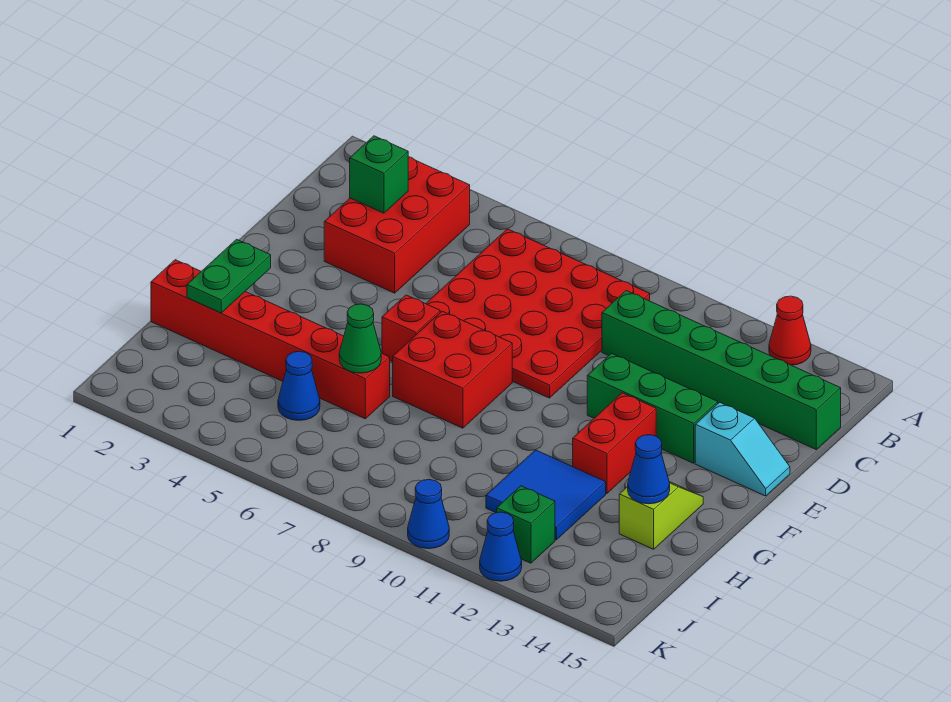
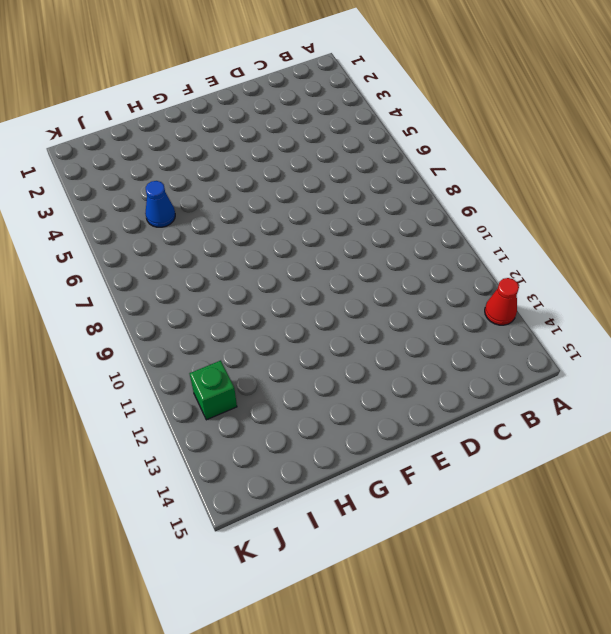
none -> red brick B3:D4 level 1
none -> red plate B6:E9 level 1
none -> green brick C10:C15 level 1

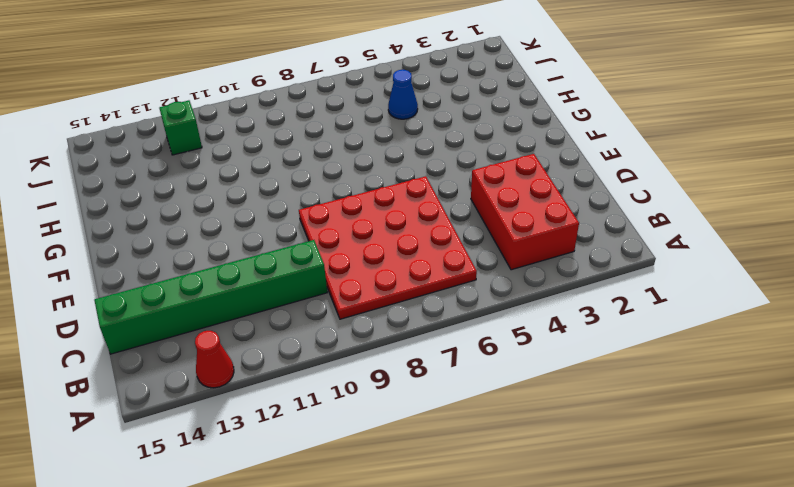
none -> green brick E11:E13 level 1
none -> cyan slope E14:E15 level 1 top 14
none -> red brick F6 level 1

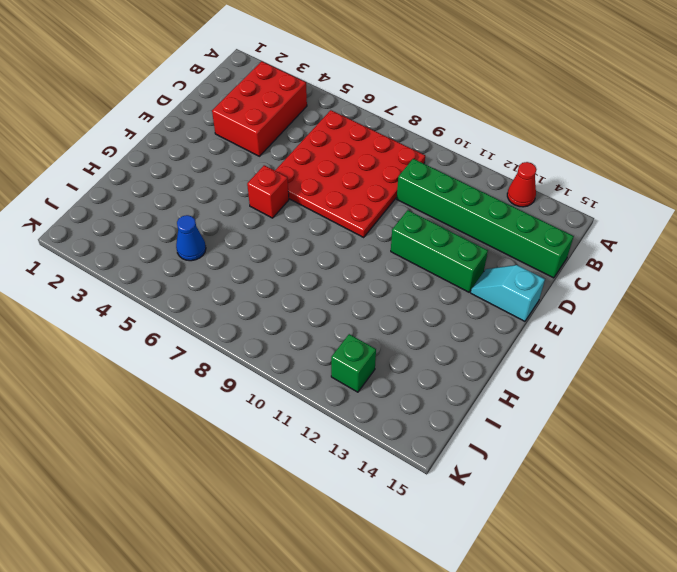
cyan slope E14:E15 level 1 top 15 -> cyan slope E14:E15 level 1 top 14
none -> red brick F7:G8 level 1
none -> red brick F12:G12 level 1
none -> lime slope G14:H14 level 1 top H

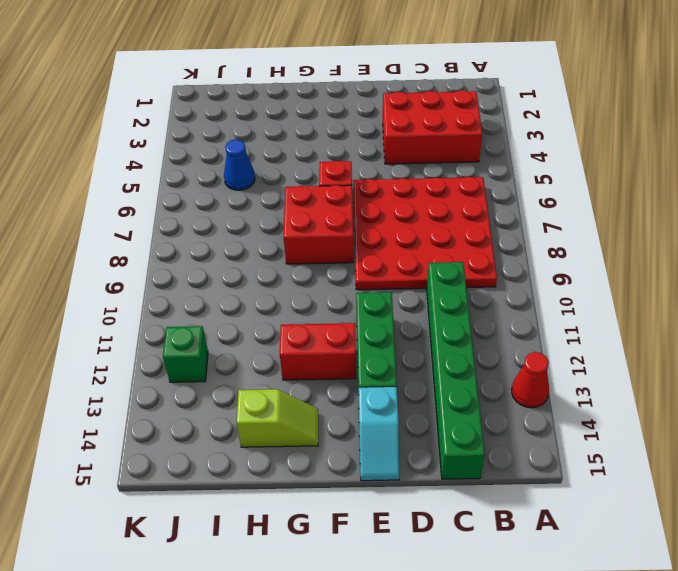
none -> red brick H1:H6 level 1
none -> blue tile H11:I12 level 1
none -> blue cone K10 level 1

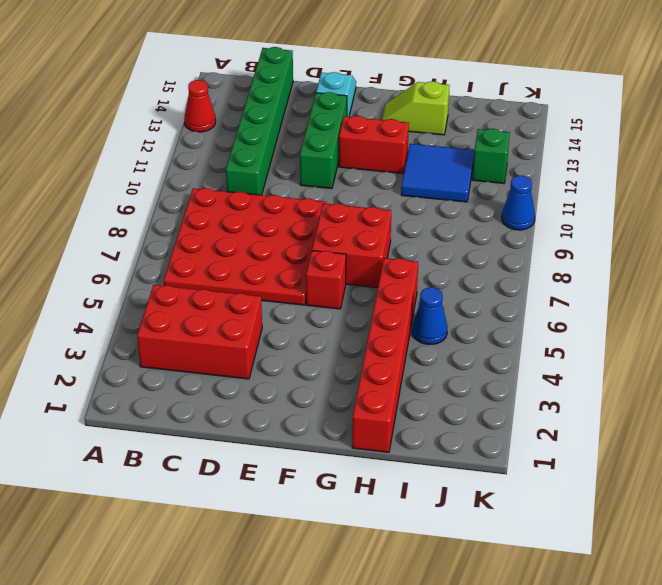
none -> blue cone K12 level 1
none -> green brick C3 level 2
none -> green plate G2:H2 level 2

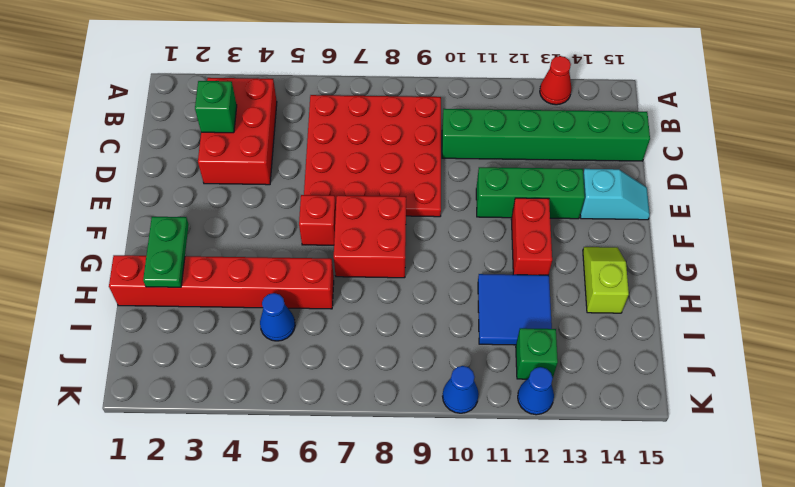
none -> green cone H6 level 2
none -> blue cone H14 level 2

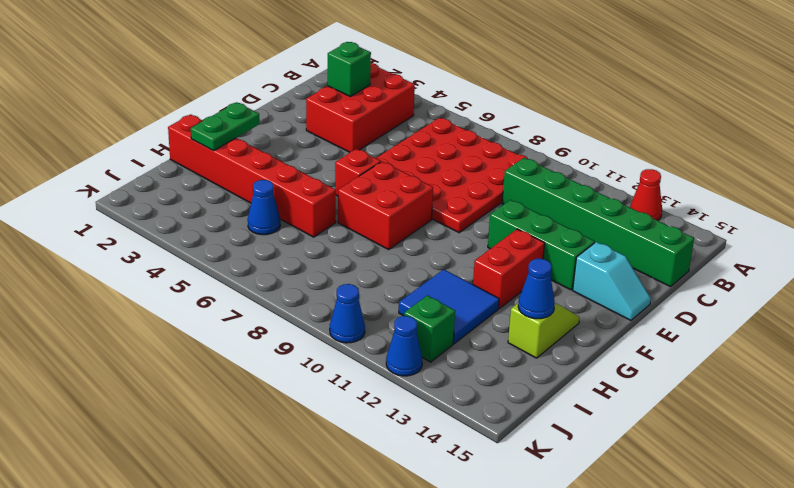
none -> green cone H6 level 2

